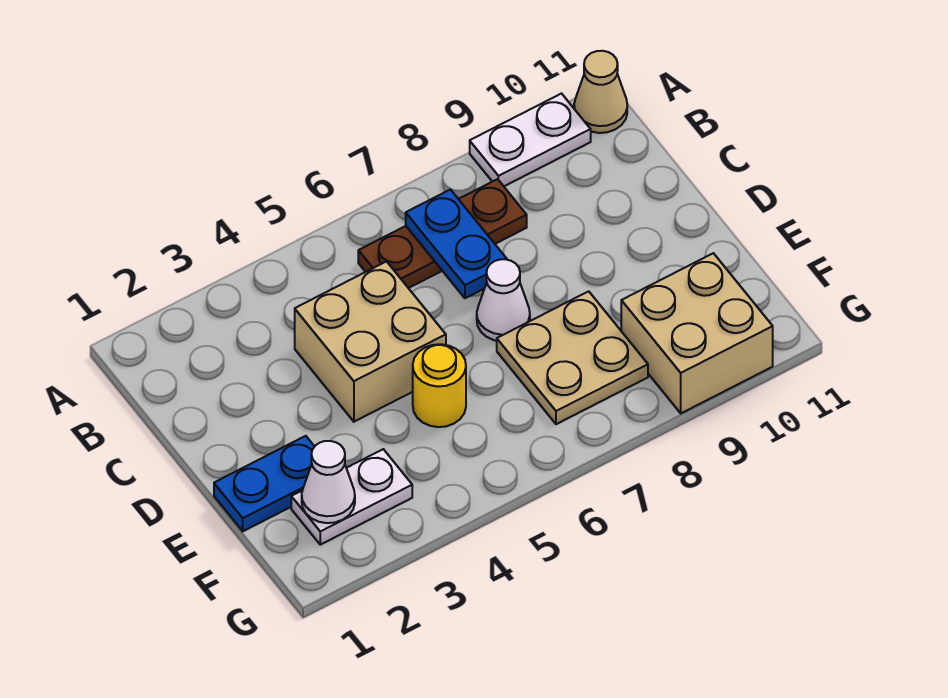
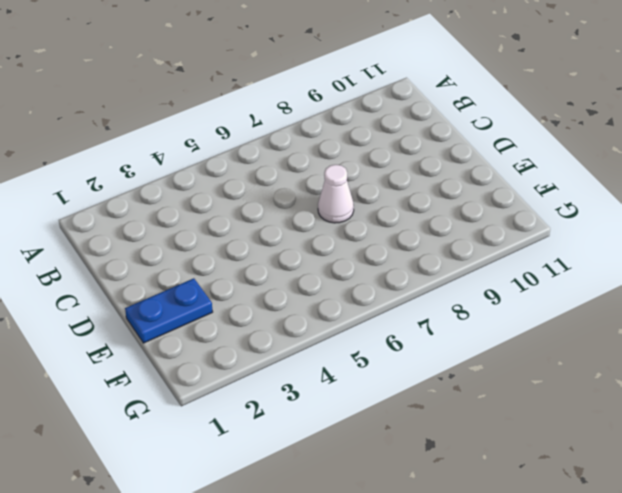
none -> white plate A9:A10 level 1
none -> tan cone A11 level 1
none -> brown plate B6:B8 level 1

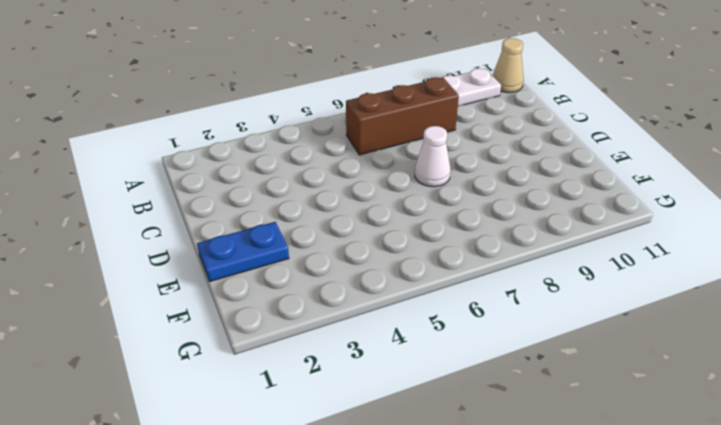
brown brick B6:B8 level 1 -> brown plate B6:B8 level 1
none -> tan brick C4:D5 level 1
none -> yellow round brick E5 level 1
none -> tan plate E7:F8 level 1

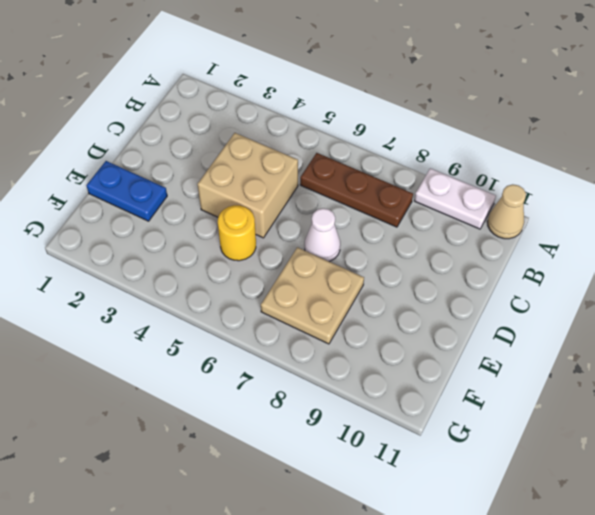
none -> white plate F2:F3 level 1
none -> tan brick F9:G10 level 1
none -> blue plate B7:C7 level 2

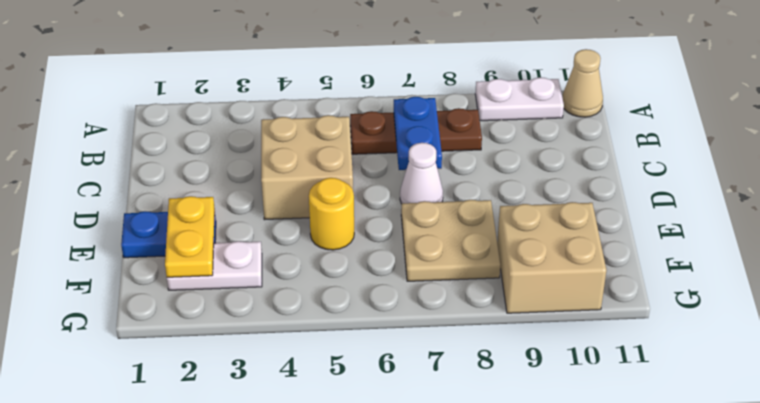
yellow plate E2:F2 level 2 -> white cone F2 level 2

